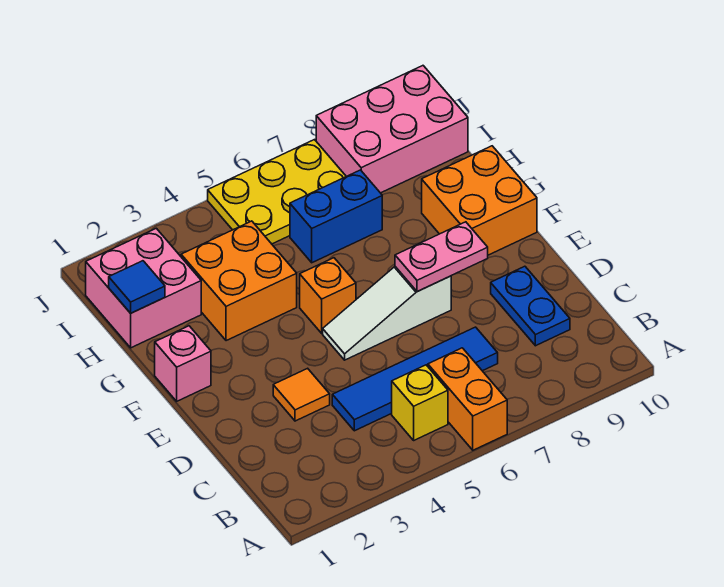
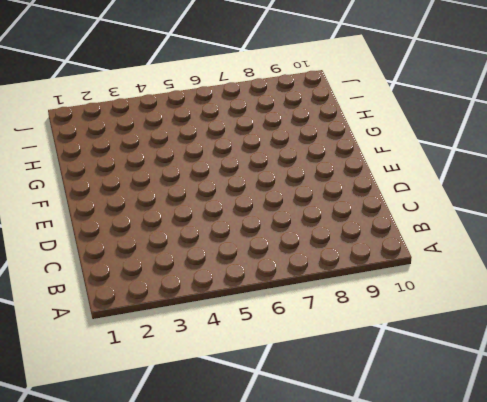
none -> orange brick A6:B6 level 1
none -> yellow brick B5 level 1
none -> blue tile C4:C7 level 1

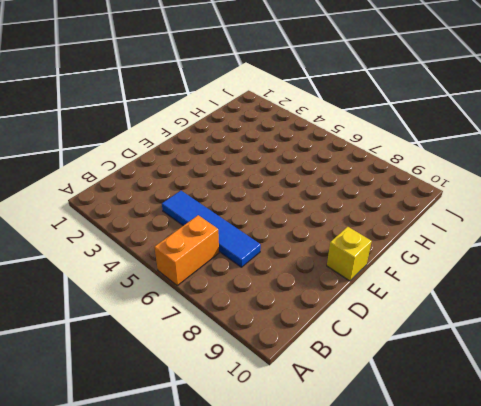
yellow brick E10 level 1 -> yellow brick B5 level 1
none -> blue plate C9:D9 level 1
none -> orange tile D3 level 1
none -> white slope E5:E7 level 1 top 7

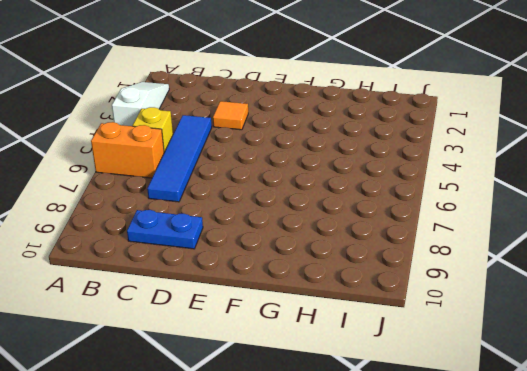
white slope A2:A4 level 1 top 4 -> white slope E5:E7 level 1 top 7
none -> pink brick F1 level 1
none -> orange brick F5 level 1
none -> orange brick F9:G10 level 1

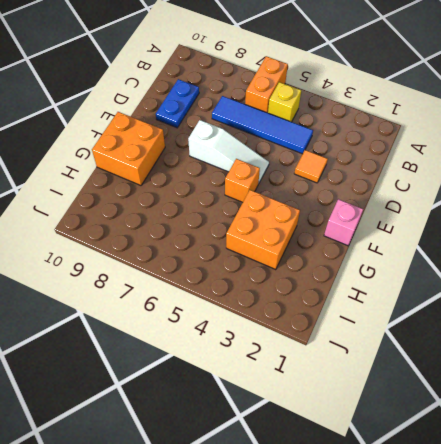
none -> pink brick H1:I2 level 1
none -> blue brick H6:H7 level 1
none -> yellow plate I5:J7 level 1

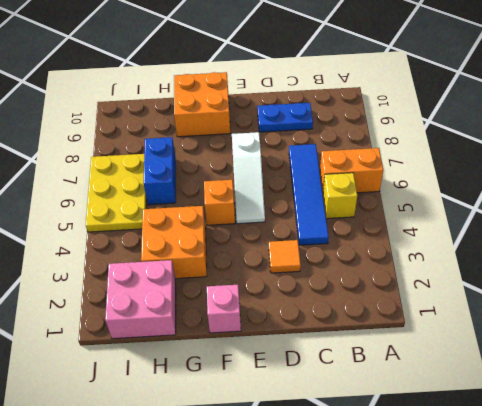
none -> pink brick I8:J10 level 1
none -> pink plate E7:E8 level 2
none -> blue tile H1 level 2

